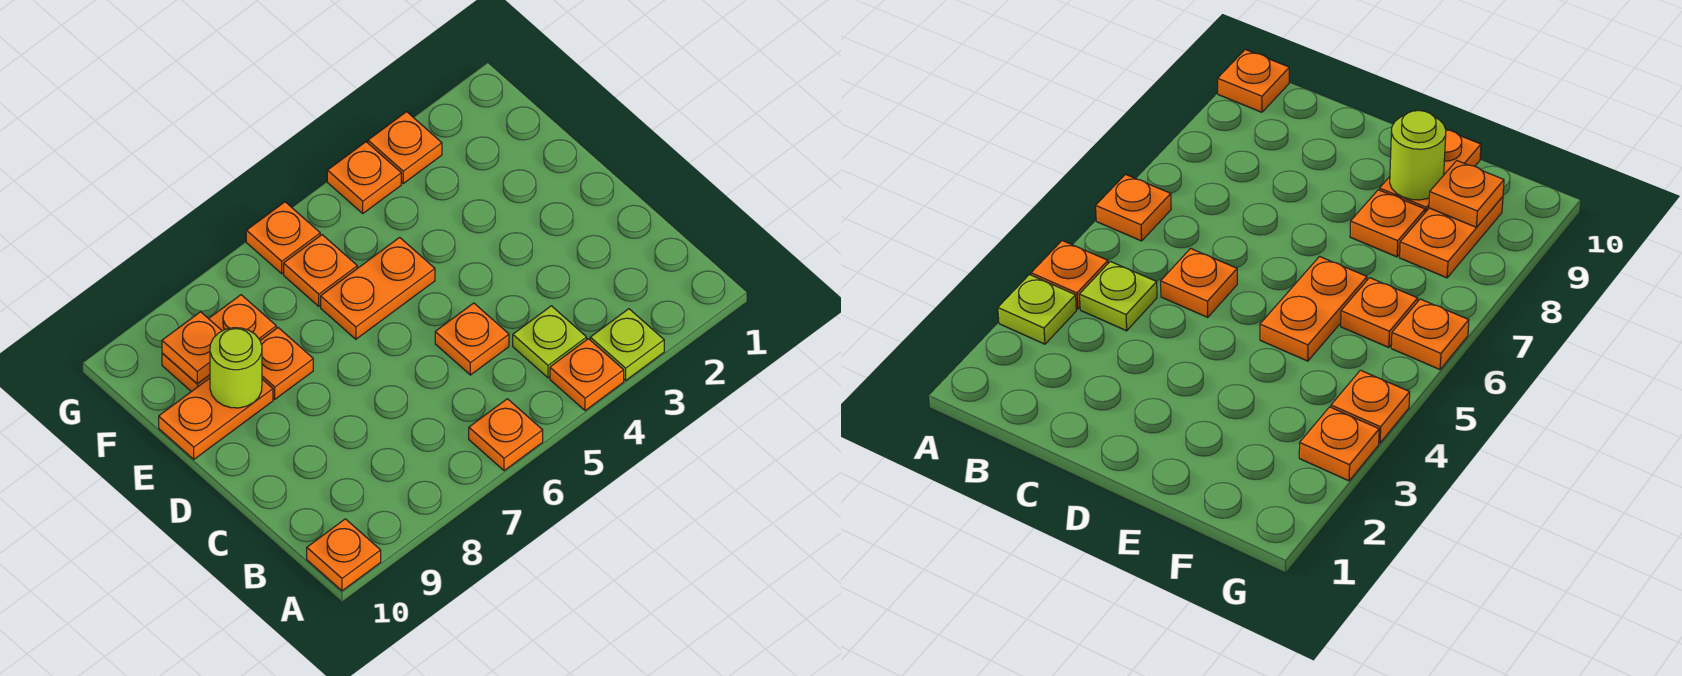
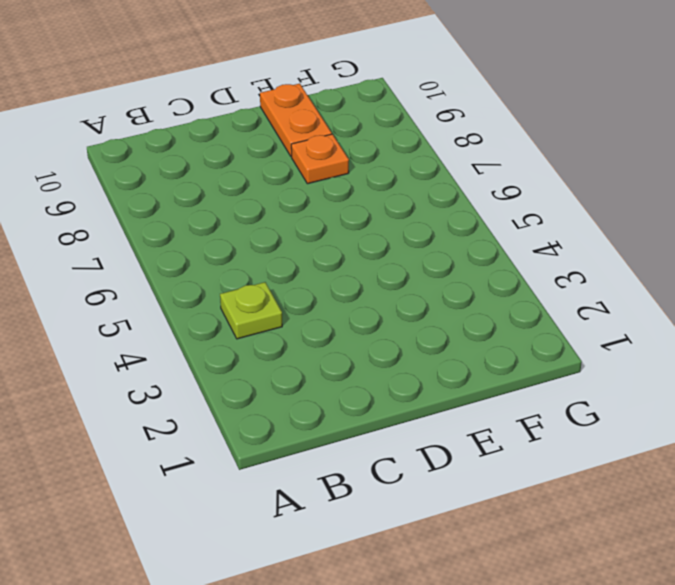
none -> lime plate A3 level 1
none -> orange plate A4 level 1
none -> orange plate A6 level 1

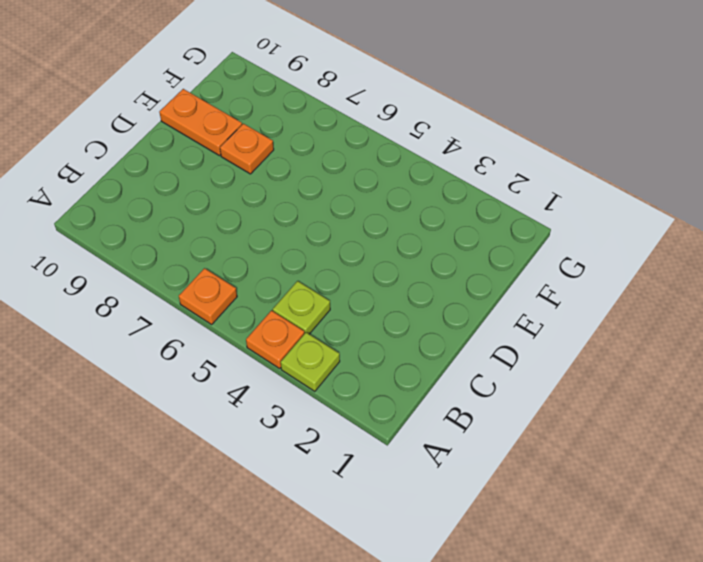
none -> orange plate A10 level 1
none -> orange plate C5 level 1
none -> orange plate E5:E6 level 1

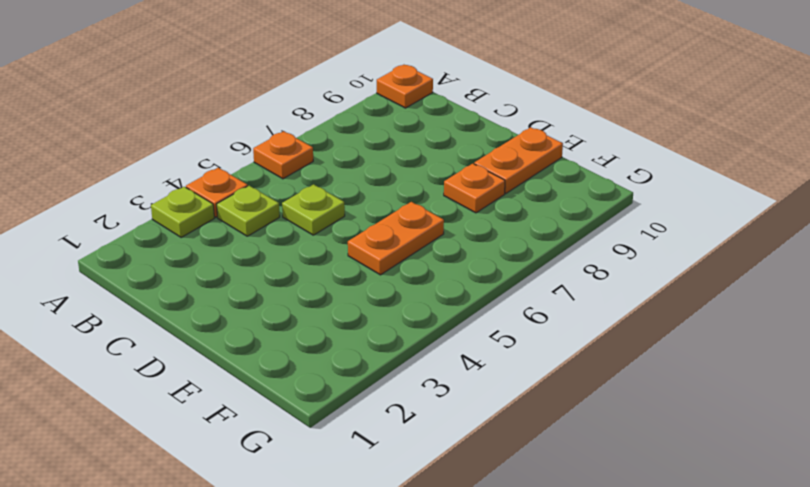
lime plate C5 level 1 -> orange plate C5 level 1
none -> orange plate F6 level 1
none -> orange plate F8:F9 level 1
none -> orange plate G3 level 1

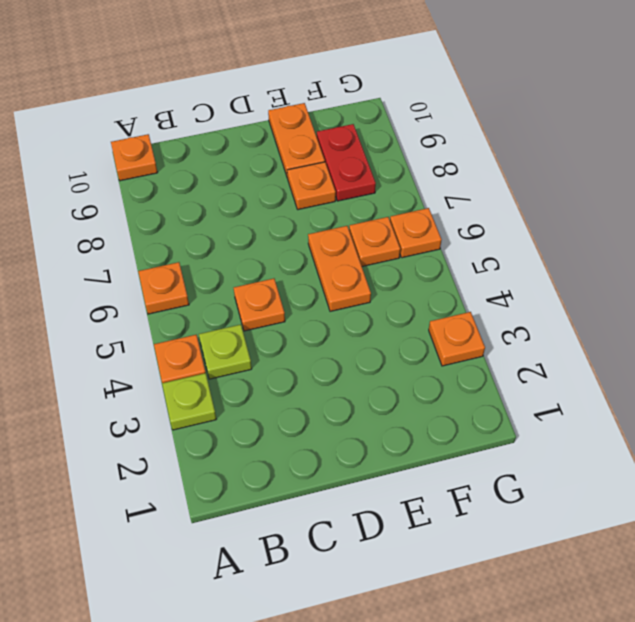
red plate F8:F9 level 1 -> orange plate F8:F9 level 1
none -> orange plate G4 level 1
none -> lime round brick E9 level 2
none -> orange plate F9 level 2

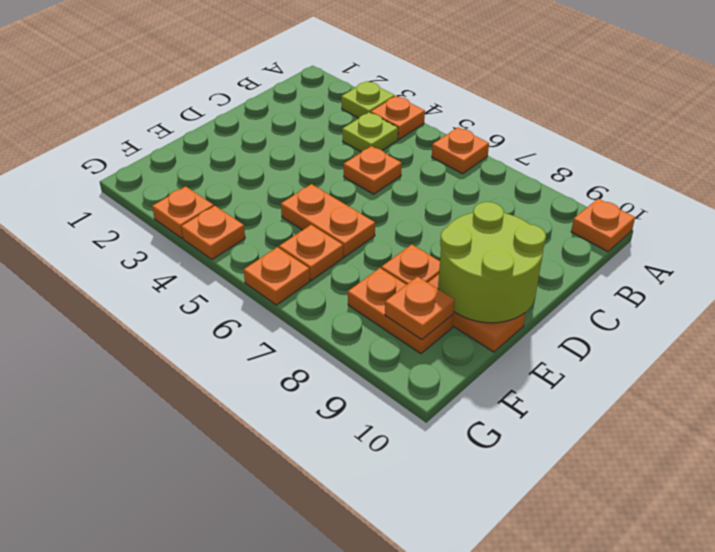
lime round brick D9:E10 level 2 -> lime round brick E9 level 2

